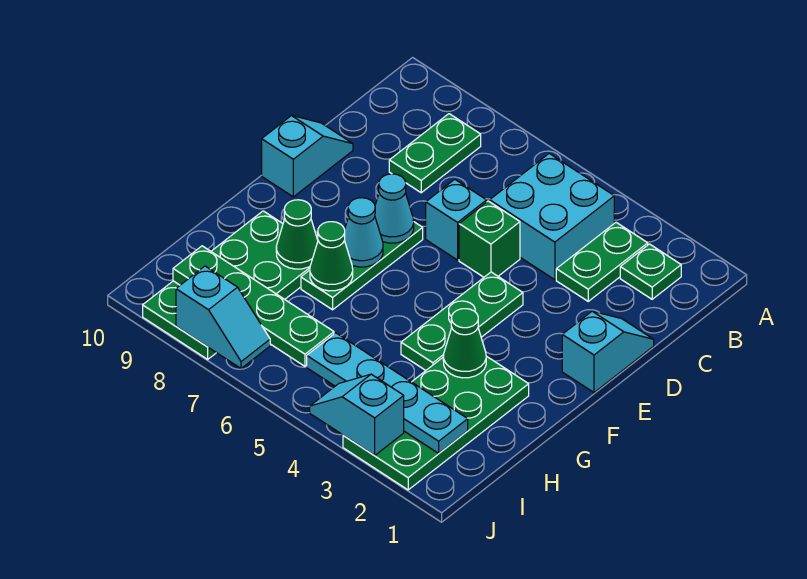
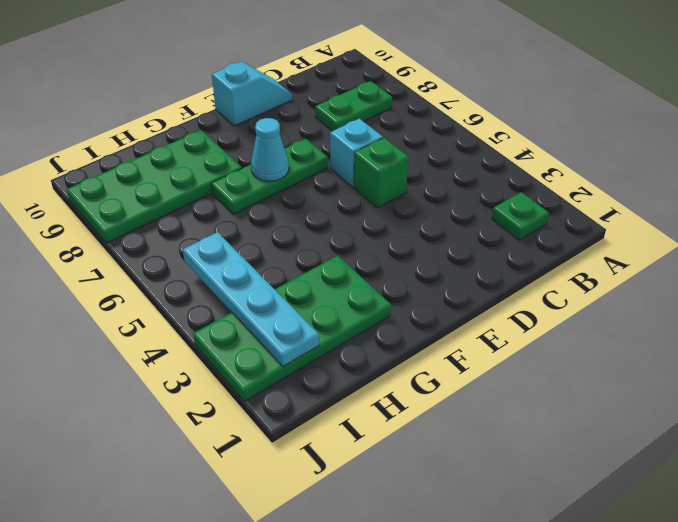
none -> green plate B3:C3 level 1
none -> cyan brick B4:C5 level 1
none -> cyan slope D1:E1 level 1 top E

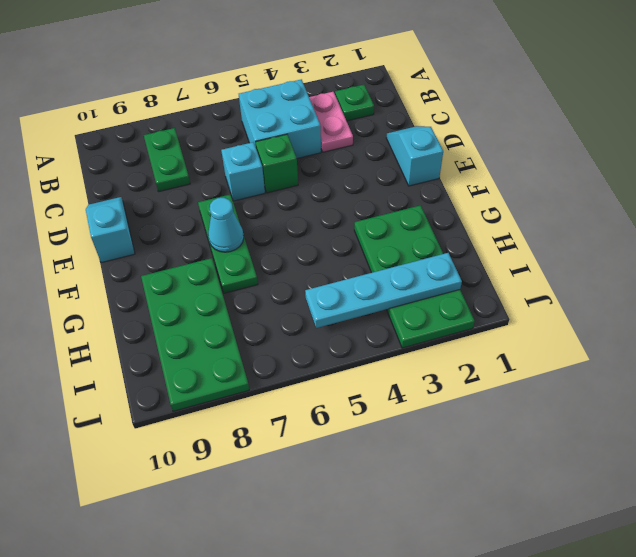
pink plate B3:C3 level 1 -> green plate B3:C3 level 1
none -> green plate E4:G4 level 1
none -> cyan cone E7 level 2
none -> green cone G3 level 2

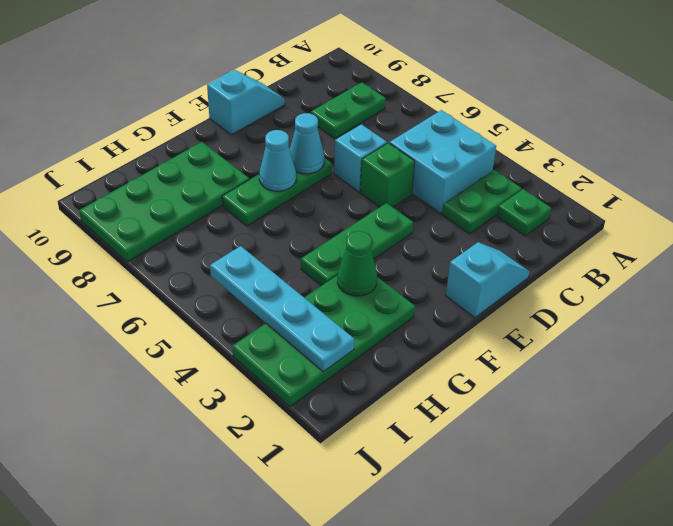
none -> green cone G7 level 2
none -> green cone G8 level 2
none -> green plate I6:I9 level 2

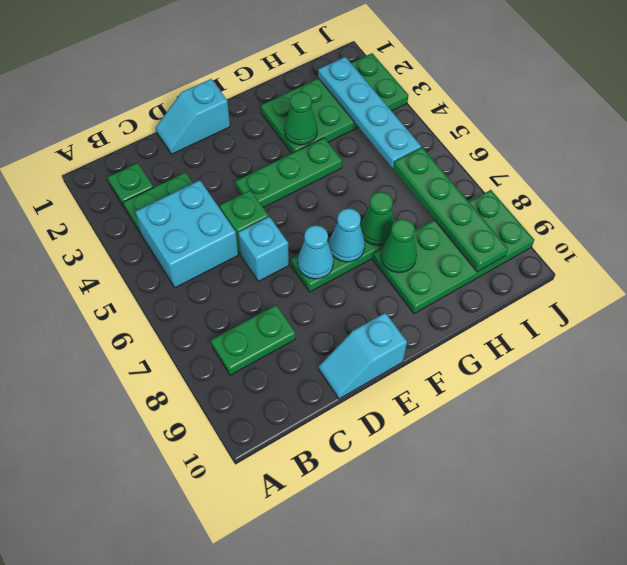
none -> cyan slope J3:J4 level 2 top 3
none -> cyan slope J7:J8 level 2 top 8

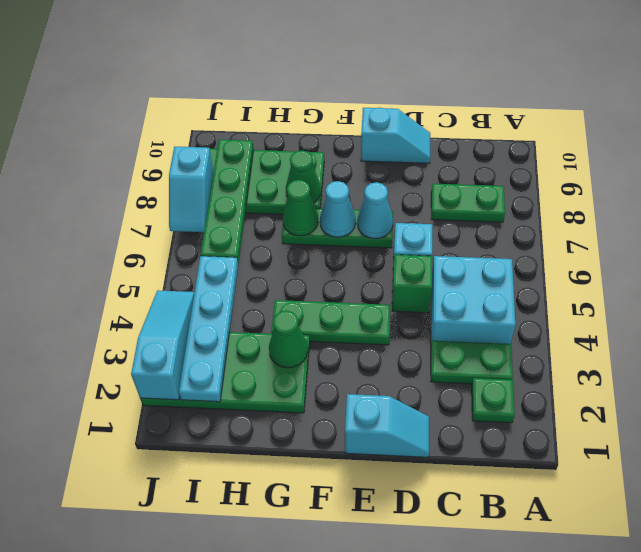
cyan slope J2:J4 level 2 top 2 -> cyan slope J3:J4 level 2 top 3

